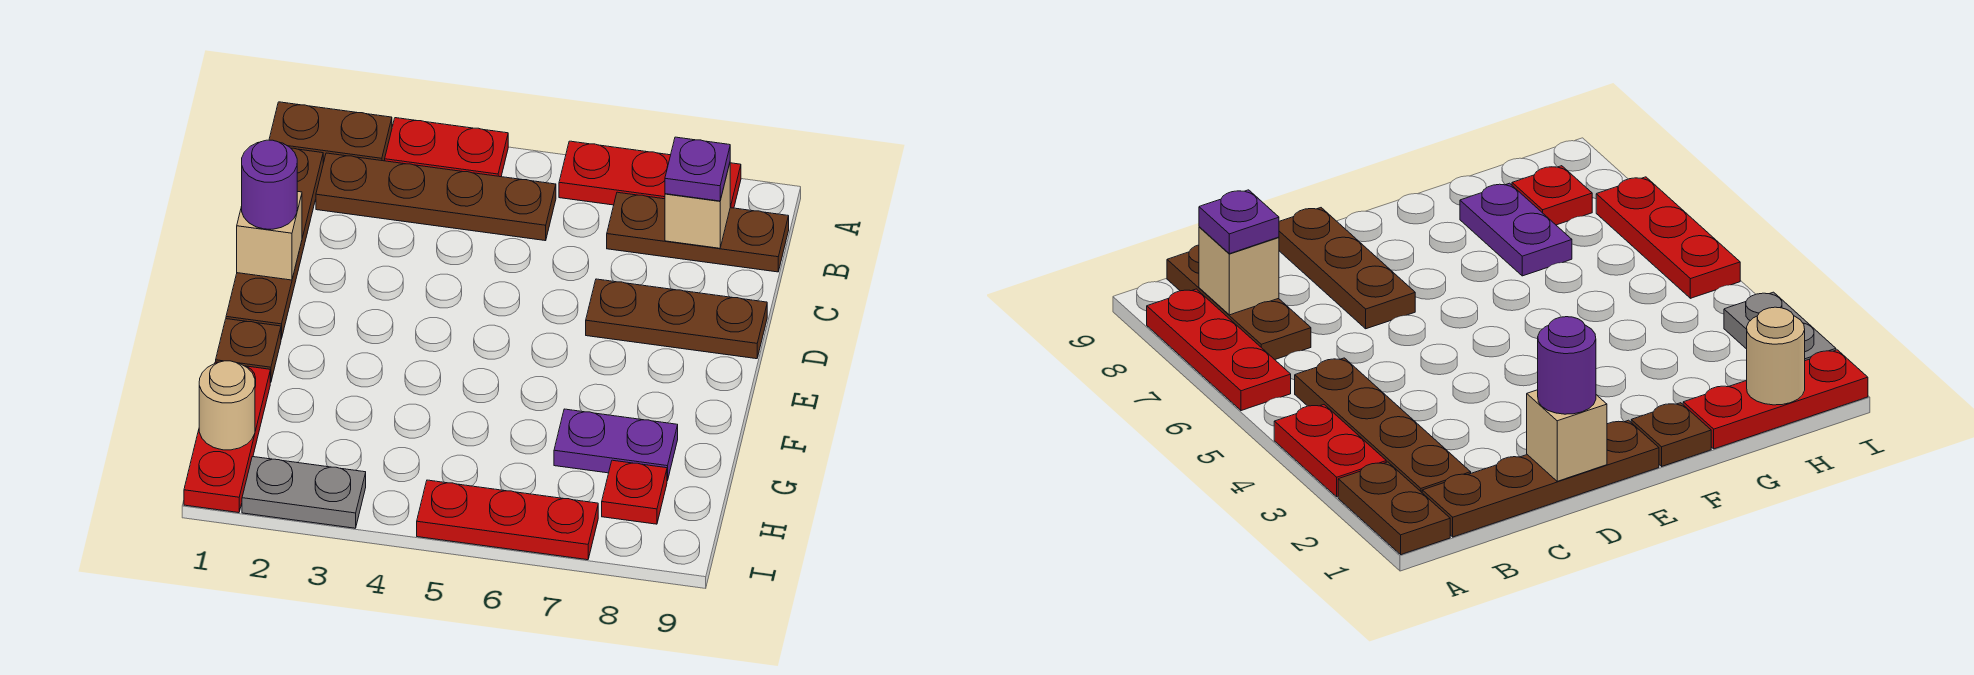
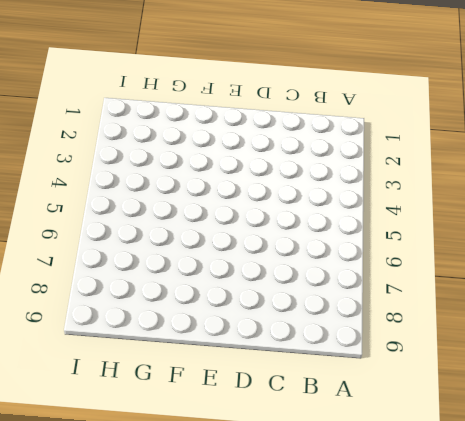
none -> brown plate A1:A2 level 1
none -> red plate A3:A4 level 1
none -> red plate A6:A8 level 1

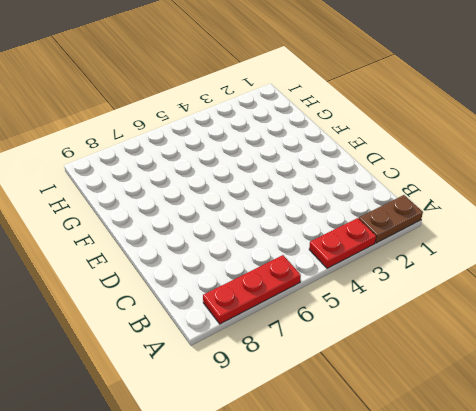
none -> brown plate B1:E1 level 1
none -> brown plate B2:B5 level 1
none -> brown plate B7:B9 level 1

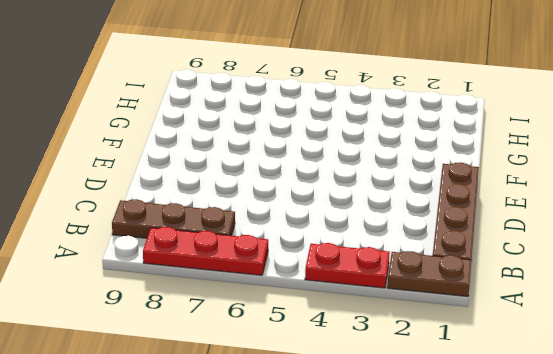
none -> brown plate B2:B5 level 1
none -> brown plate D7:D9 level 1
none -> brown plate F1 level 1

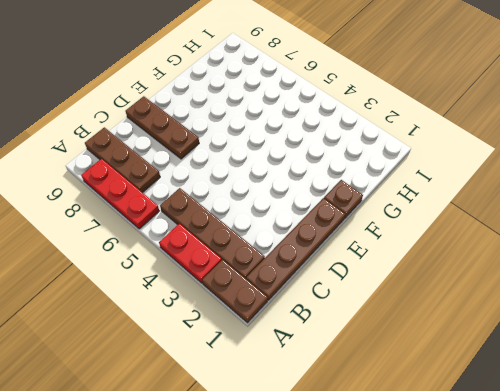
none -> red plate G1:I1 level 1
none -> purple plate G7:G8 level 1
none -> red plate H8 level 1

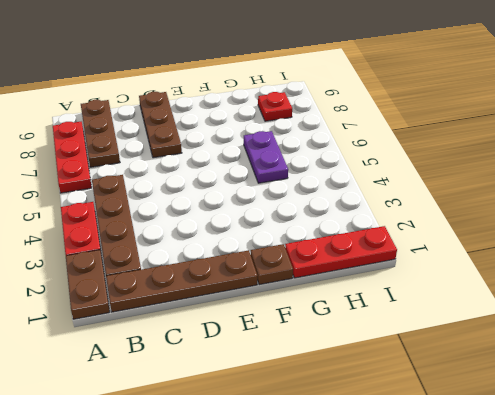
purple plate G5:G6 level 1 -> purple plate G7:G8 level 1
none -> grey plate I2:I3 level 1
none -> red plate I5:I7 level 1
none -> tan brick B8 level 2

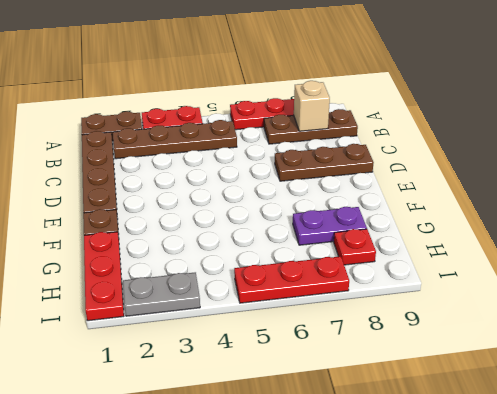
none -> tan brick D1 level 2
none -> tan round brick H1 level 2
none -> purple plate B8 level 3

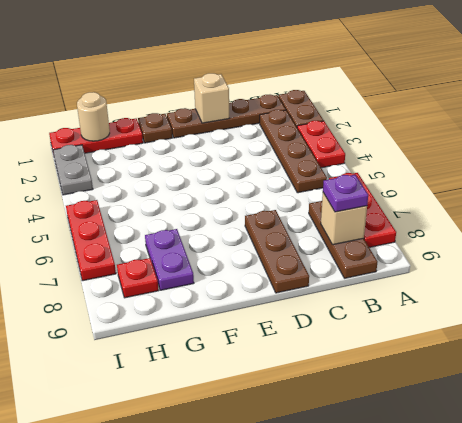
none -> purple round brick D1 level 3

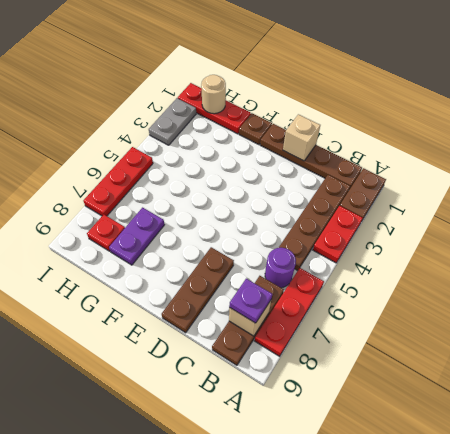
purple round brick B6 level 1 -> purple round brick D1 level 3

